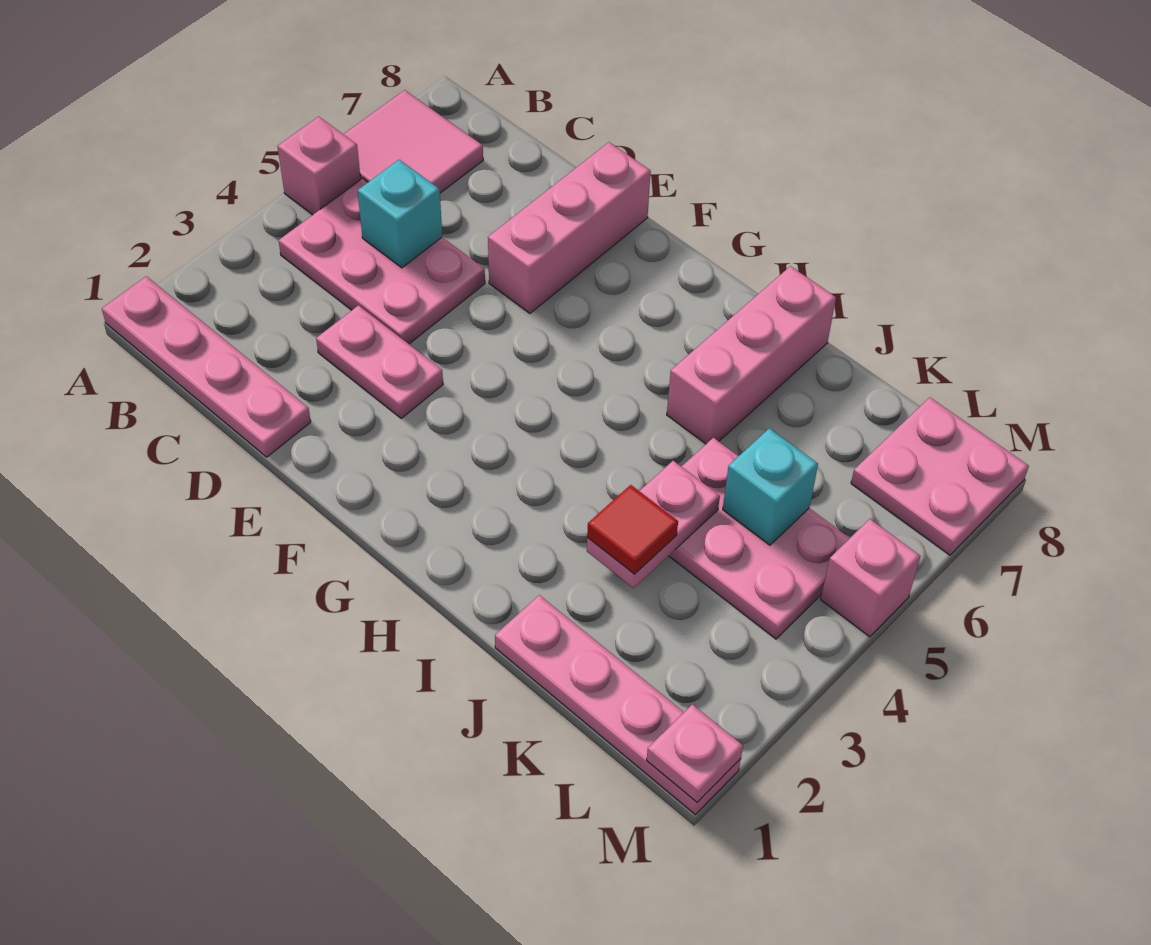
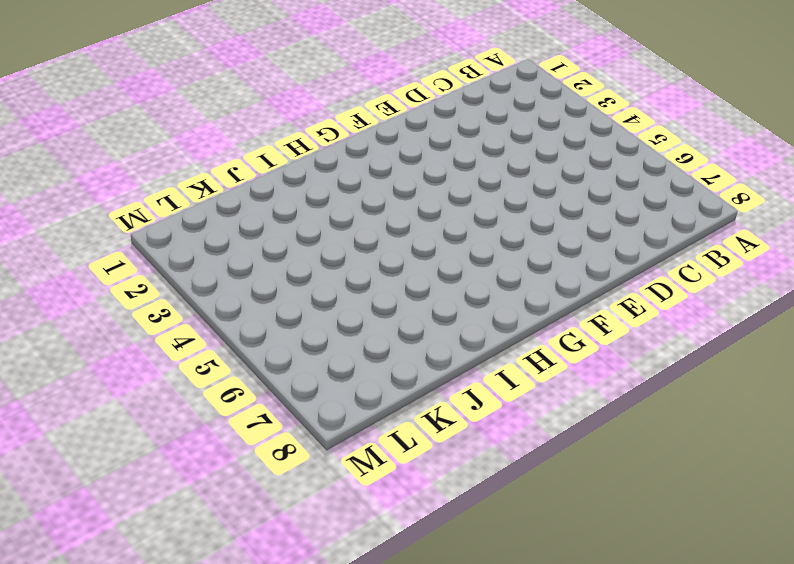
none -> pink plate A1:D1 level 1
none -> pink brick A5 level 1
none -> pink tile A6:B7 level 1

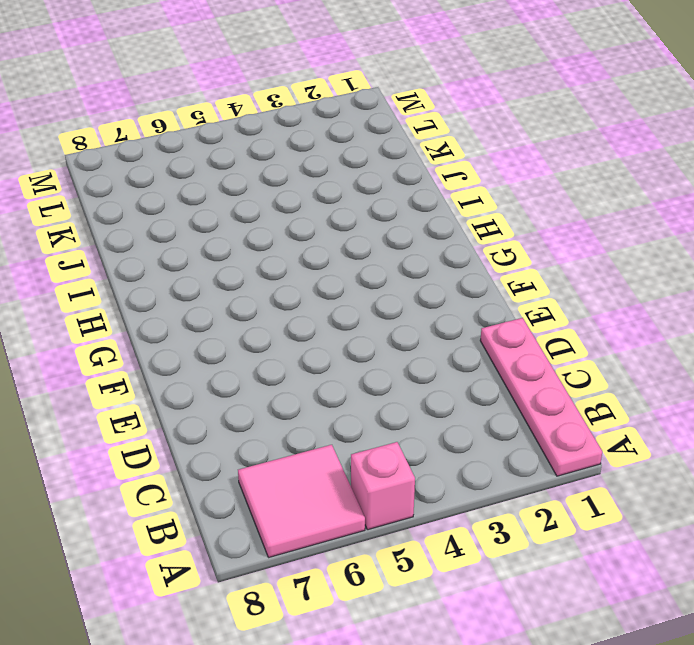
none -> pink plate B4:D5 level 1
none -> pink plate D3:E3 level 1
none -> pink brick E6:E8 level 1

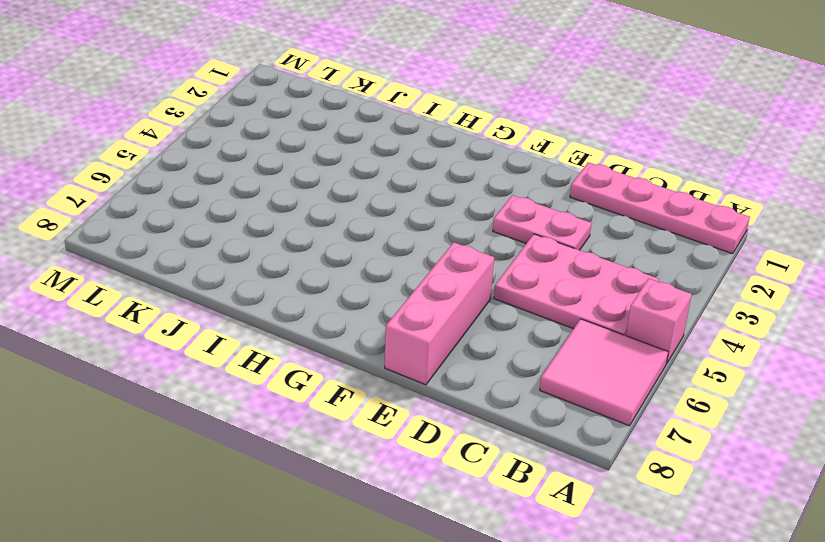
none -> pink brick I6:I8 level 1
none -> pink plate J1:M1 level 1
none -> pink plate J4:L5 level 1

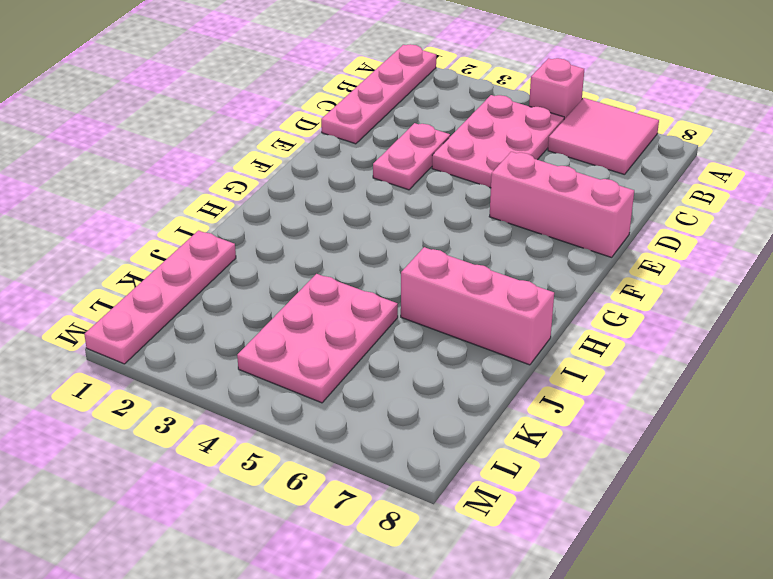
none -> pink plate L7:M8 level 1
none -> pink brick M5 level 1
none -> cyan brick C5 level 2

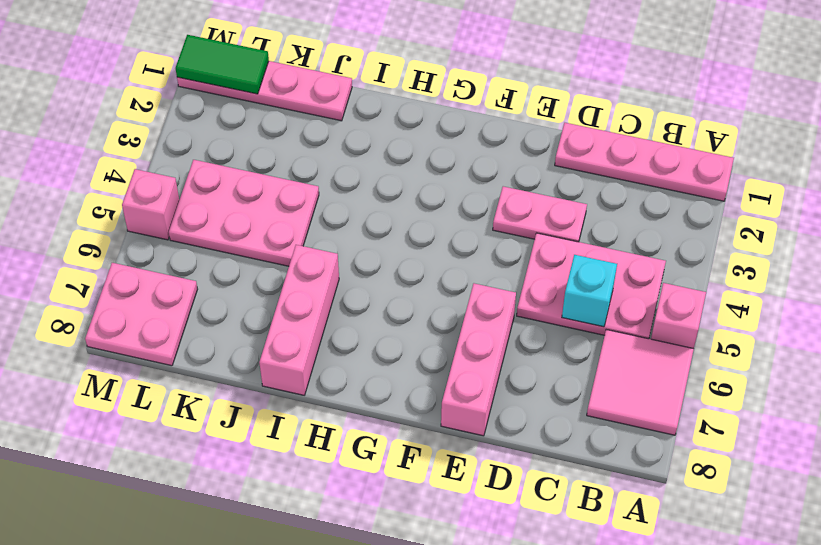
green tile L1:M1 level 2 -> pink plate M1 level 2
none -> pink plate J3:J4 level 2
none -> cyan brick K5 level 2
none -> red tile J3 level 3

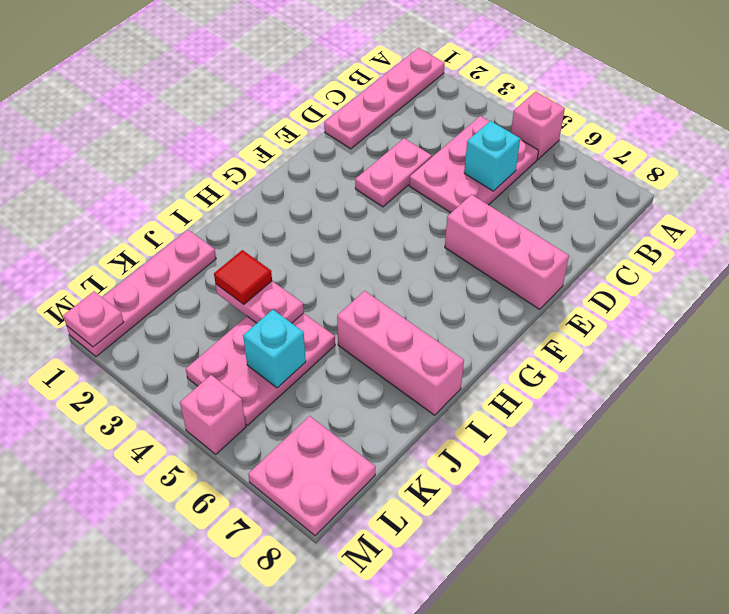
none -> pink tile A6:B7 level 1

